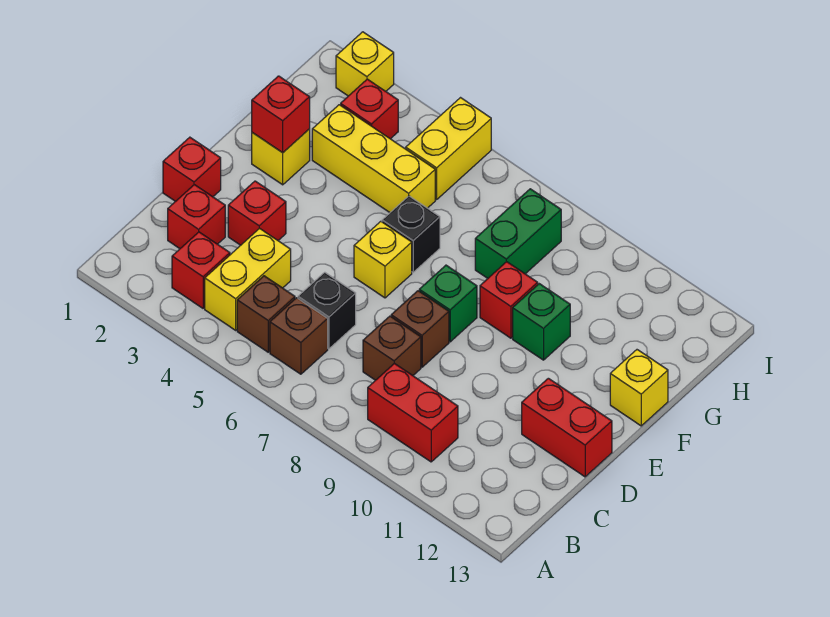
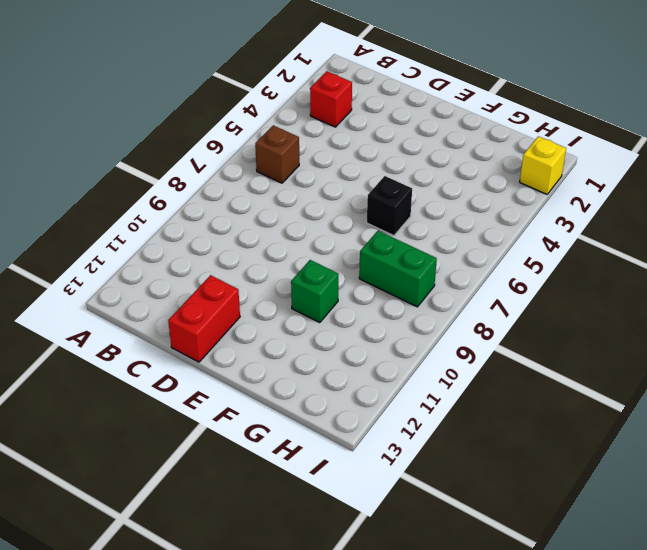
none -> yellow brick B4:C4 level 1
none -> brown brick B5 level 1
none -> red brick B9:B10 level 1

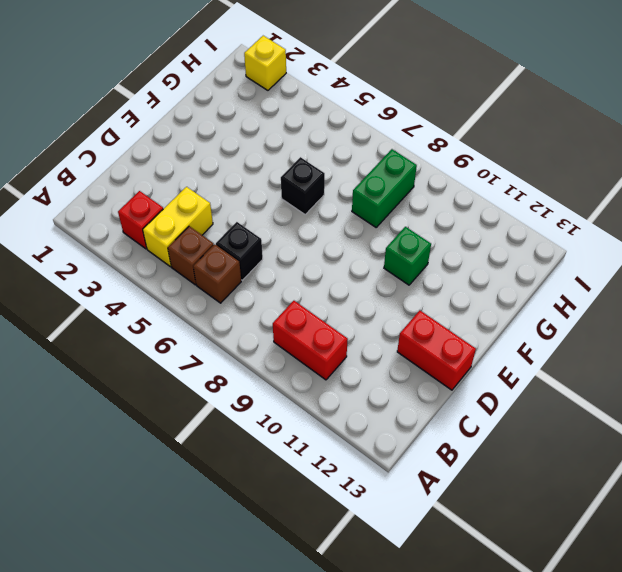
none -> red brick C2 level 1
none -> brown brick C8 level 1
none -> red brick D1 level 1

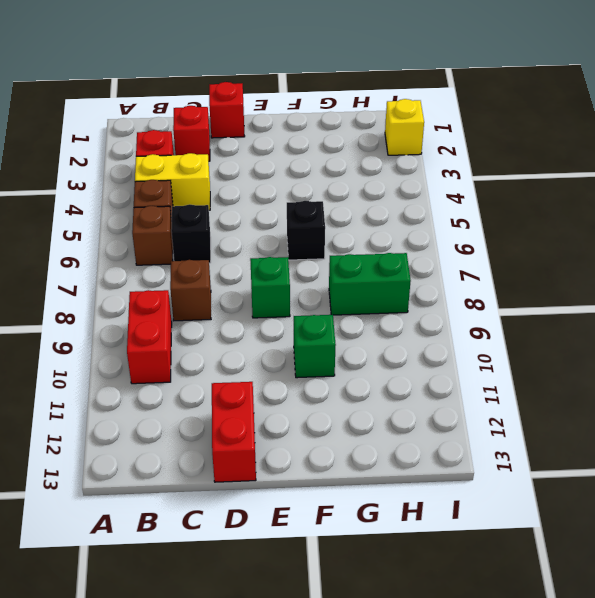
none -> red brick D3 level 1
none -> brown brick D8 level 1
none -> yellow brick E6 level 1

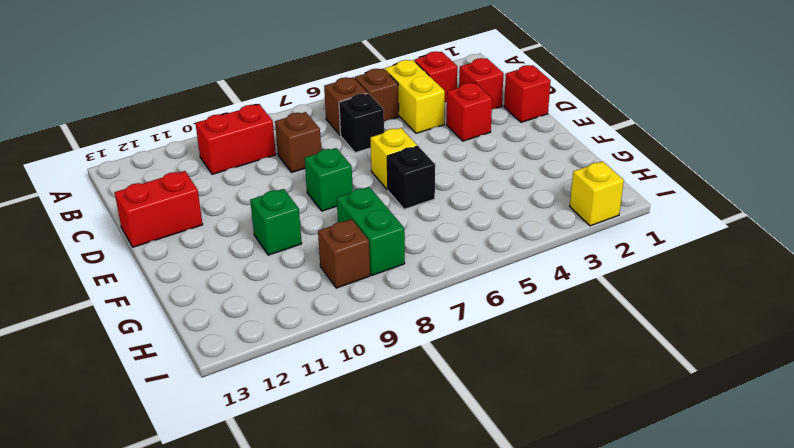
brown brick H9 level 1 -> brown brick D8 level 1
none -> yellow brick F2 level 1
none -> red brick F9 level 1
none -> yellow brick F13 level 1

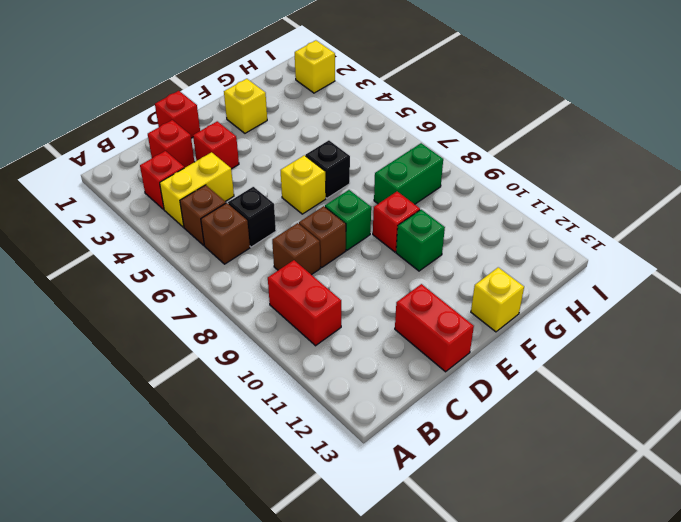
none -> yellow brick G3:G5 level 1
none -> red brick H3 level 1
none -> yellow brick H5:I5 level 1

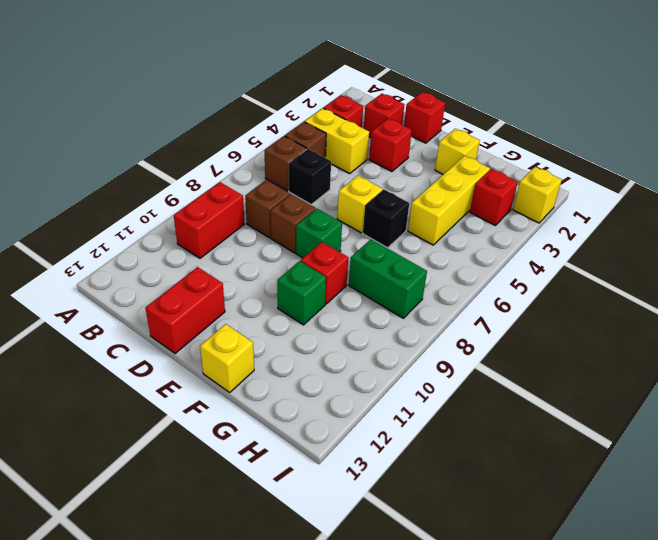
none -> yellow brick H5:I5 level 1
none -> red brick F2 level 2

